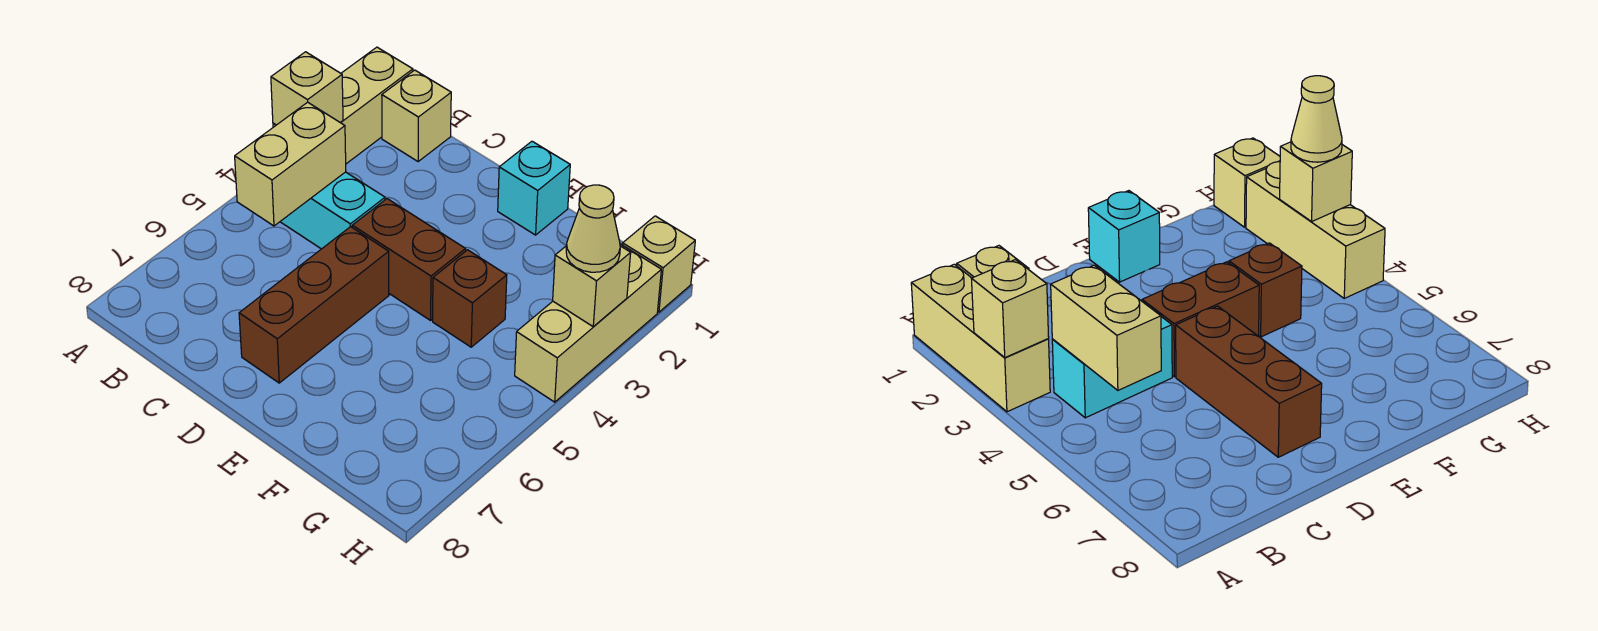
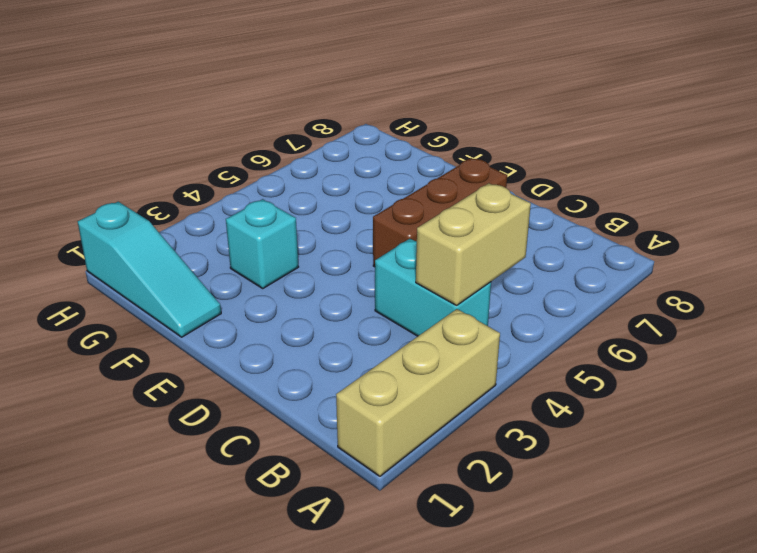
cyan slope F1:H1 level 1 top H -> tan brick H1 level 1
cyan brick F3 level 1 -> cyan brick E1 level 1
none -> tan brick B1 level 1
none -> brown brick D4:E4 level 1
none -> brown brick F4 level 1

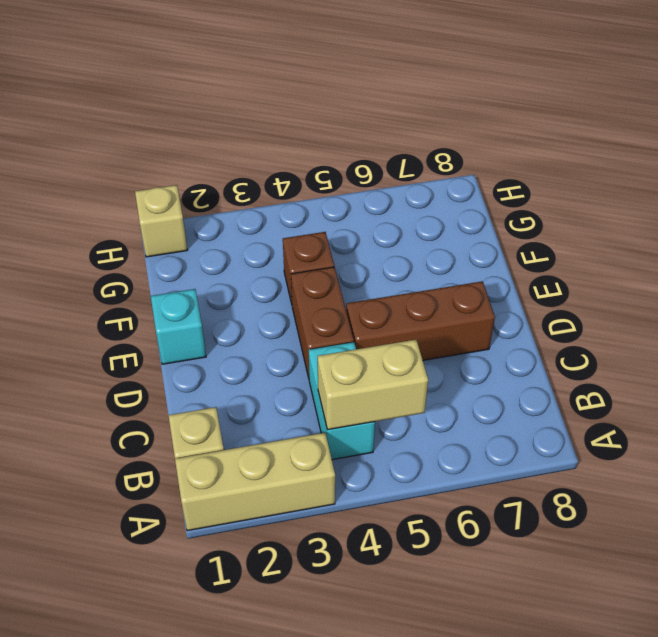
none -> tan brick H2:H4 level 1
none -> tan brick A3 level 2
none -> tan brick H3 level 2

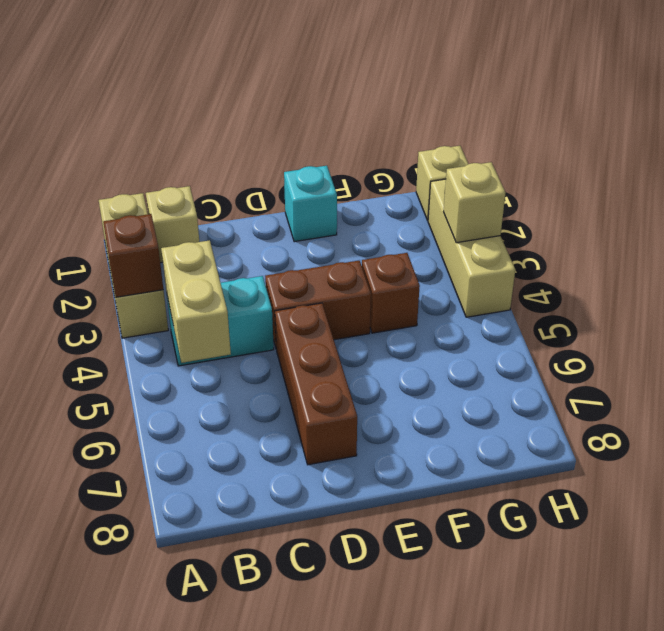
brown brick A3 level 2 -> tan brick A3 level 2
none -> tan cone H3 level 3

